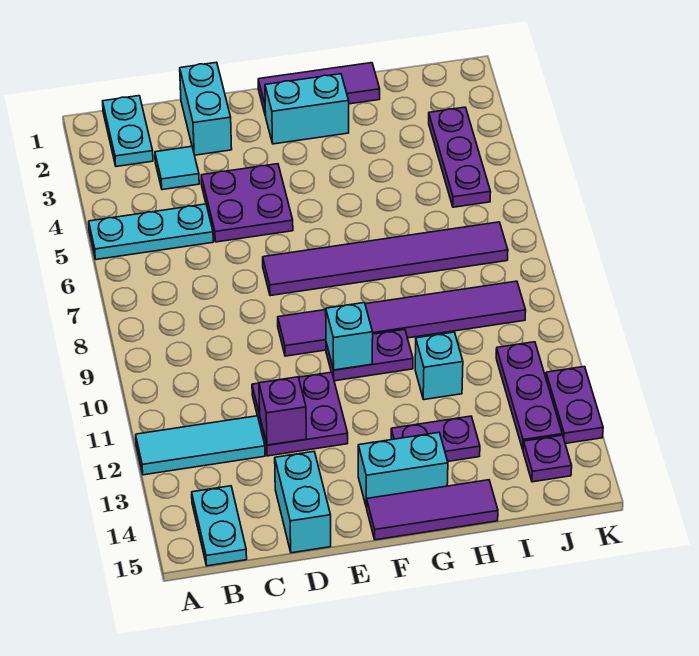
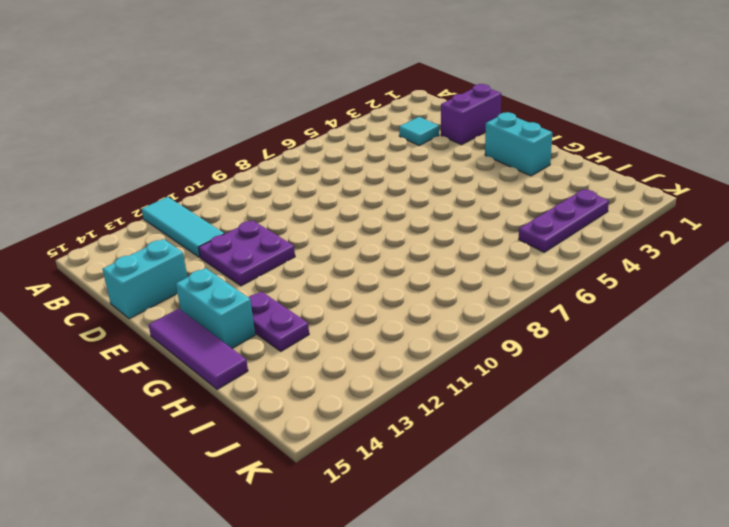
purple brick D1:D2 level 1 -> cyan brick D1:D2 level 1
none -> cyan plate A5:C5 level 1
none -> cyan plate B1:B2 level 1
none -> cyan plate B14:B15 level 1

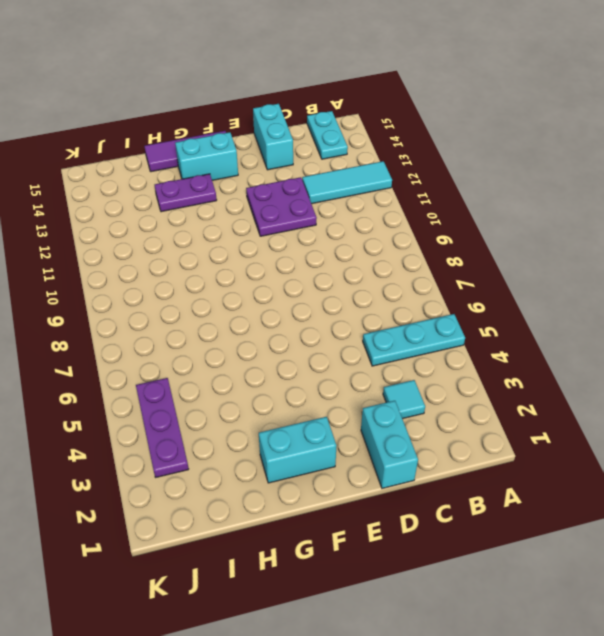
none -> cyan plate B1:B2 level 1
none -> purple plate D4:E5 level 1
none -> purple tile E7:J7 level 1

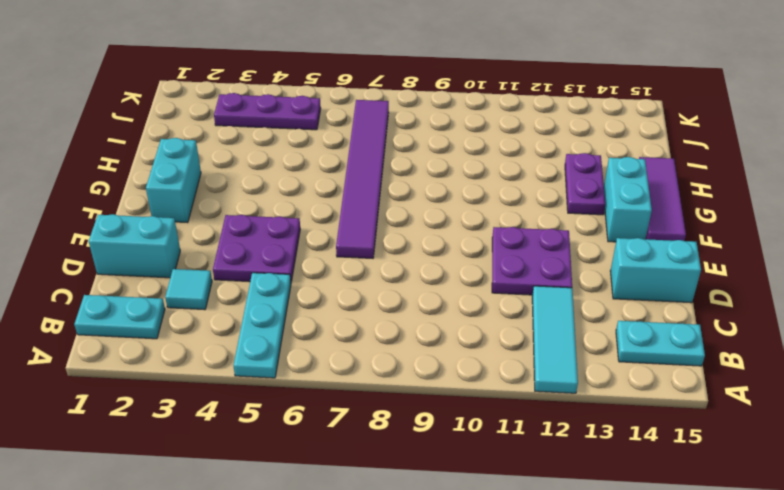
none -> purple tile E9:J9 level 1
none -> purple tile F1:H1 level 1
none -> purple plate F10:G10 level 1

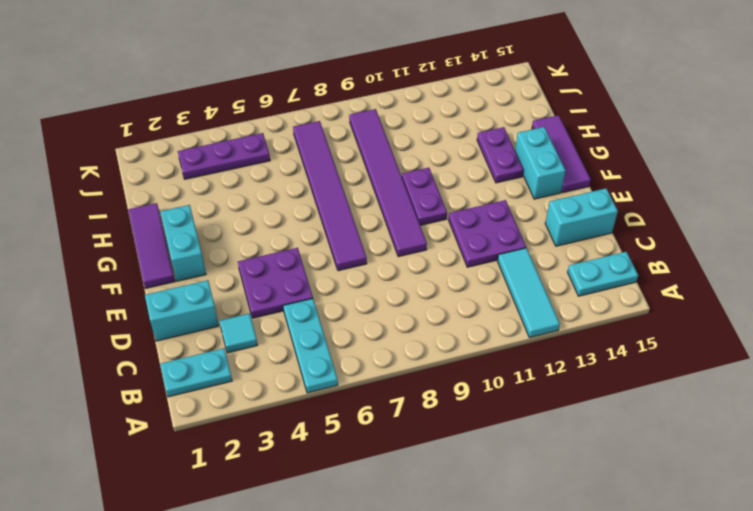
none -> cyan brick H11 level 1
none -> purple plate J11:J13 level 1
none -> purple plate J14 level 1

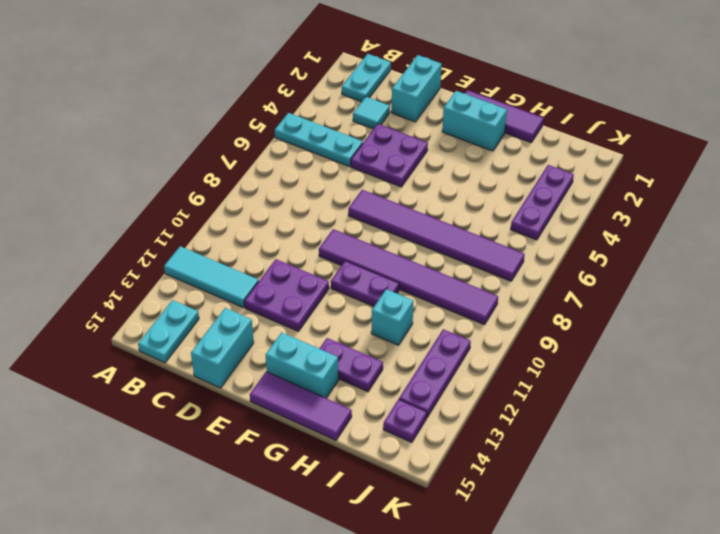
none -> purple plate K12:K13 level 1
none -> purple brick D12 level 2
none -> cyan brick F10 level 2

